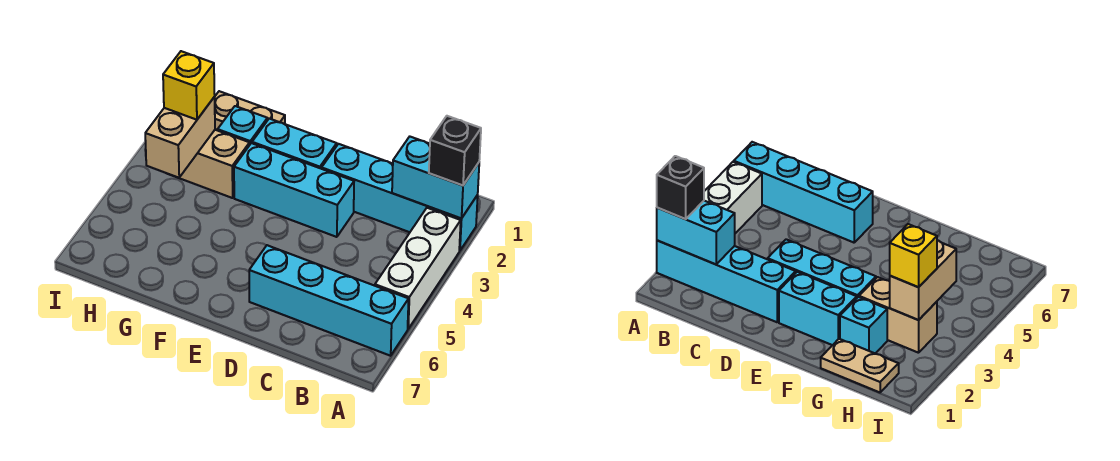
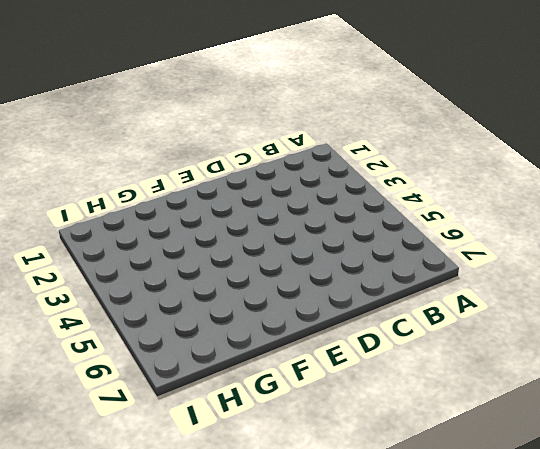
none -> cyan brick A2:D2 level 1
none -> white brick A3:A5 level 1
none -> cyan brick A6:D6 level 1

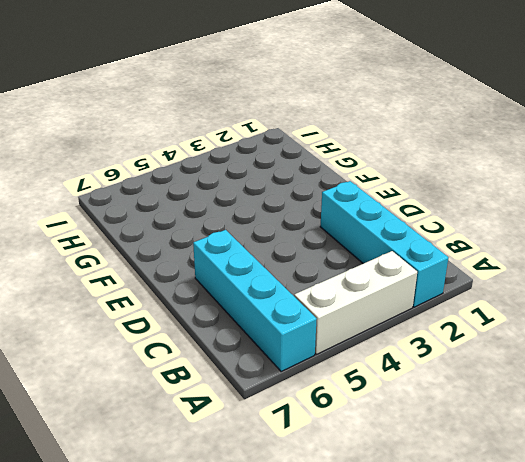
none -> cyan brick D3:F3 level 1
none -> cyan brick E2:F2 level 1
none -> tan plate G1:H1 level 1

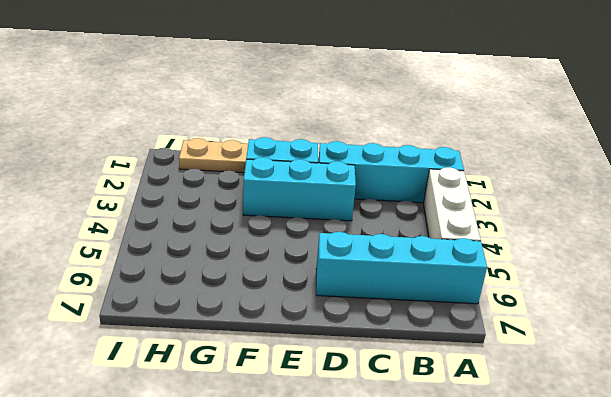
none -> cyan brick G2 level 1
none -> tan brick G3:H3 level 1
none -> cyan brick A2:B2 level 2

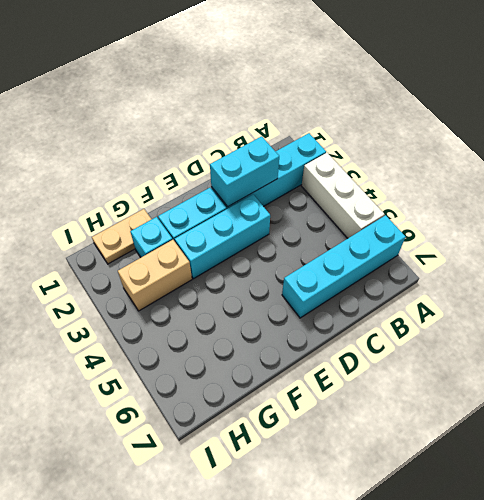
cyan brick C2:D2 level 2 -> cyan brick A2:B2 level 2
none -> tan brick H3:H4 level 2
none -> black brick A2 level 3
none -> yellow brick H3 level 3

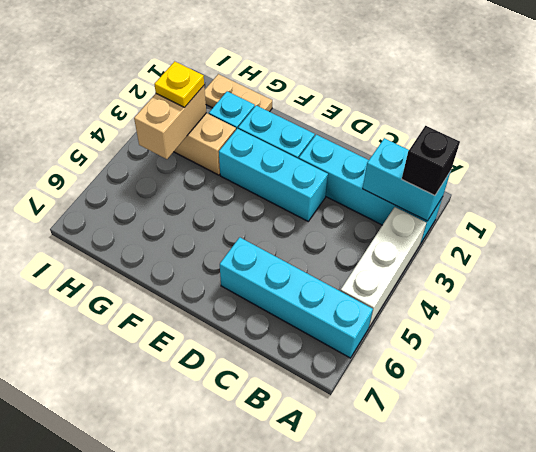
yellow plate H3 level 3 -> yellow brick H3 level 3

